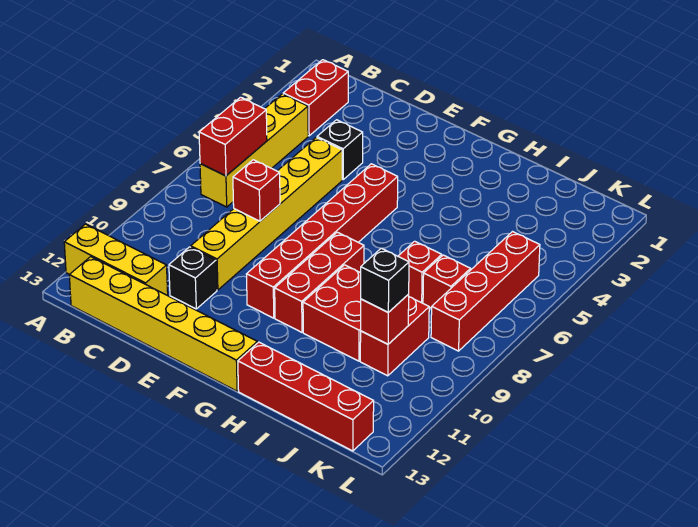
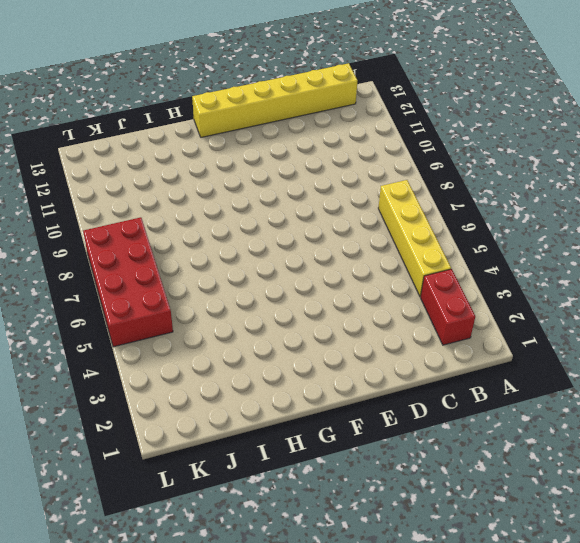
red brick K5:L8 level 1 -> red brick K5:K8 level 1
none -> yellow brick A12:C12 level 1
none -> black brick D4 level 1
none -> yellow brick D5:D10 level 1

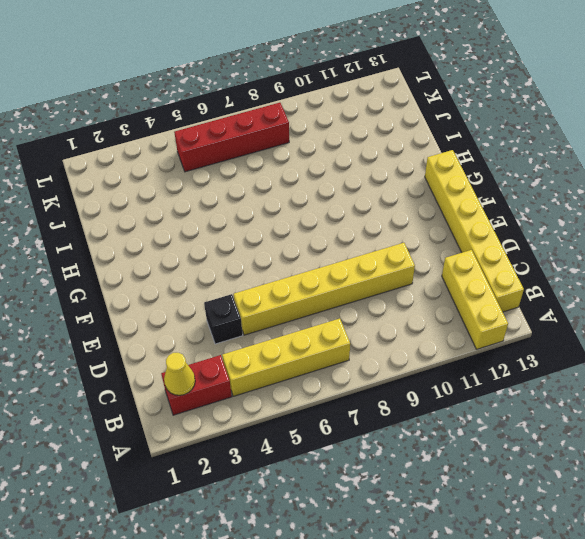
yellow cone B2 level 2 -> none
none -> black brick D11 level 1
none -> red brick F5:F10 level 1
none -> red brick G8:G10 level 1

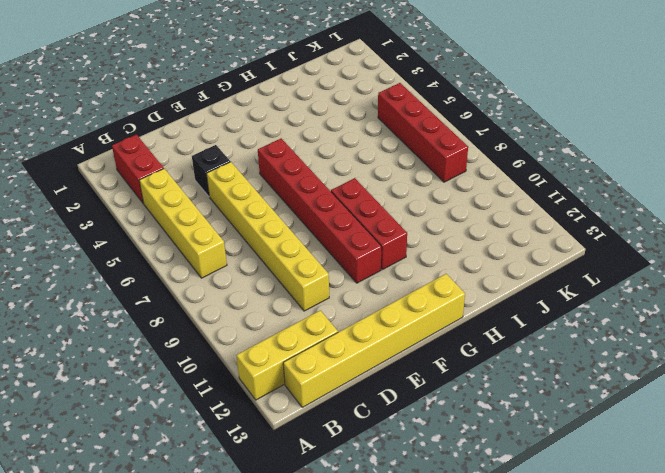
none -> black brick D11 level 1
none -> red brick H9:I10 level 1
none -> red brick H13:K13 level 1

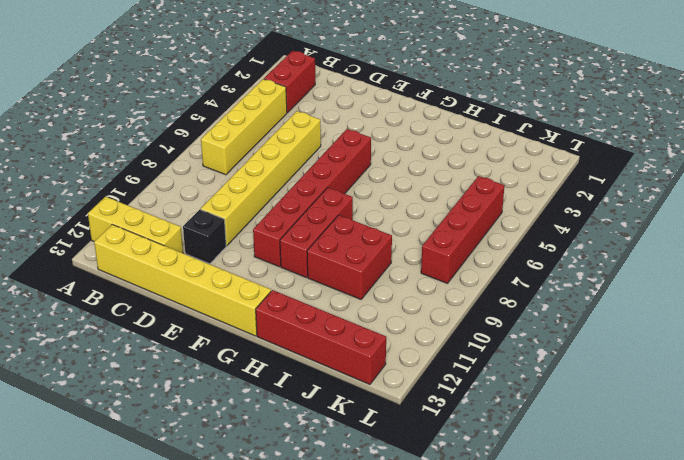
none -> black brick D4 level 1
none -> red brick I7 level 1
none -> red brick J7 level 1

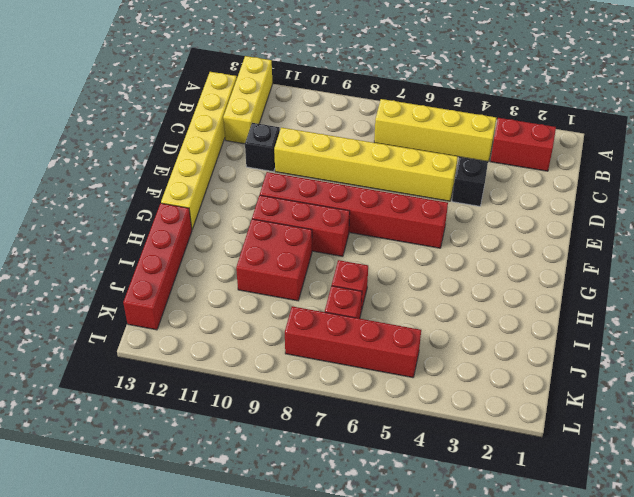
none -> red brick J9:J10 level 1
none -> red brick B6:B7 level 2
none -> red brick D8 level 2

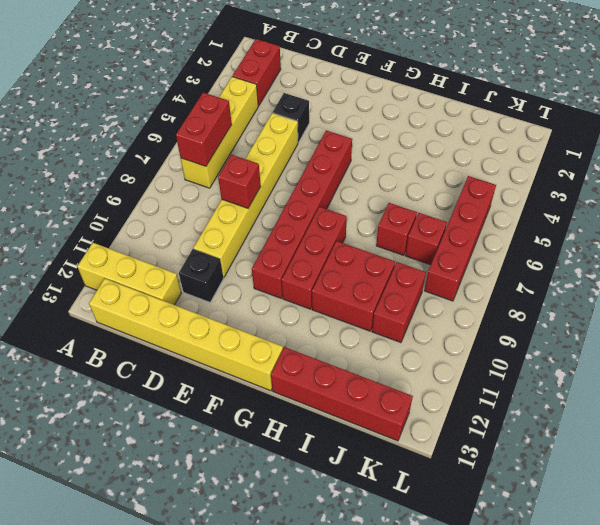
none -> red brick J10 level 2
none -> black brick J10 level 3

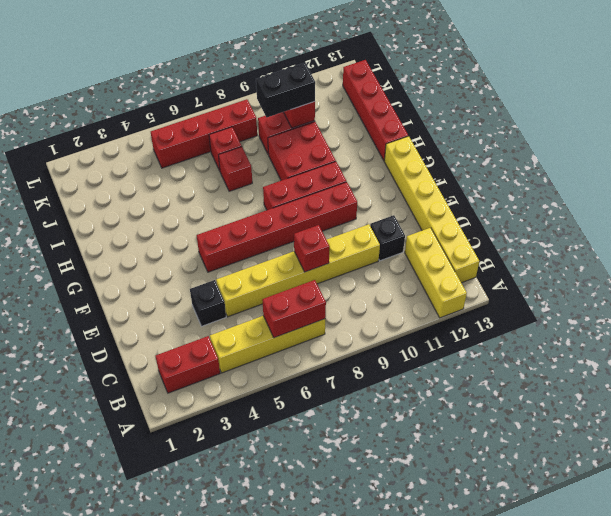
black brick J9:J10 level 3 -> black brick J10 level 3

